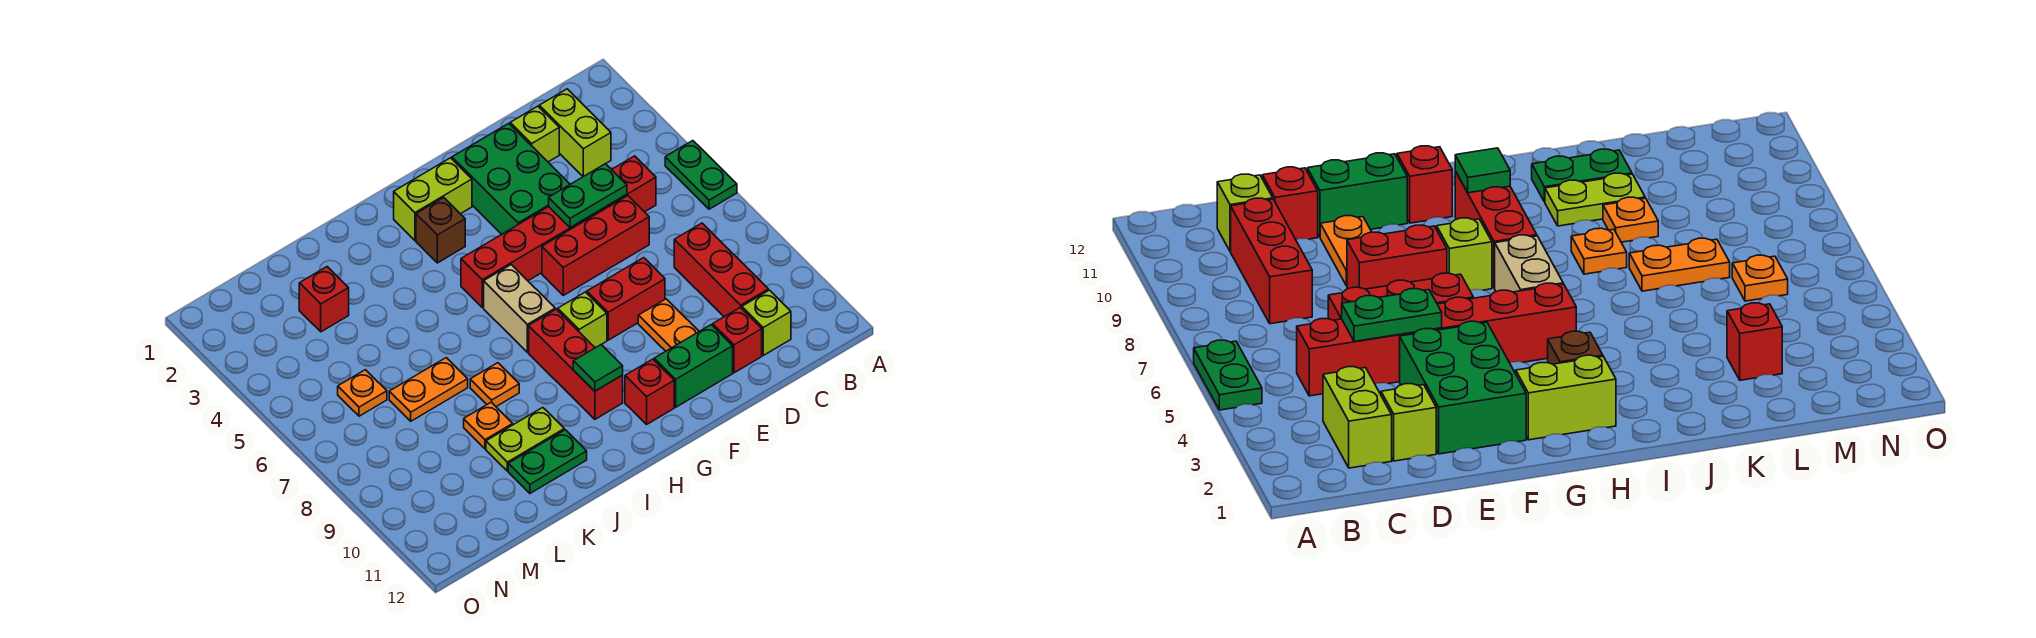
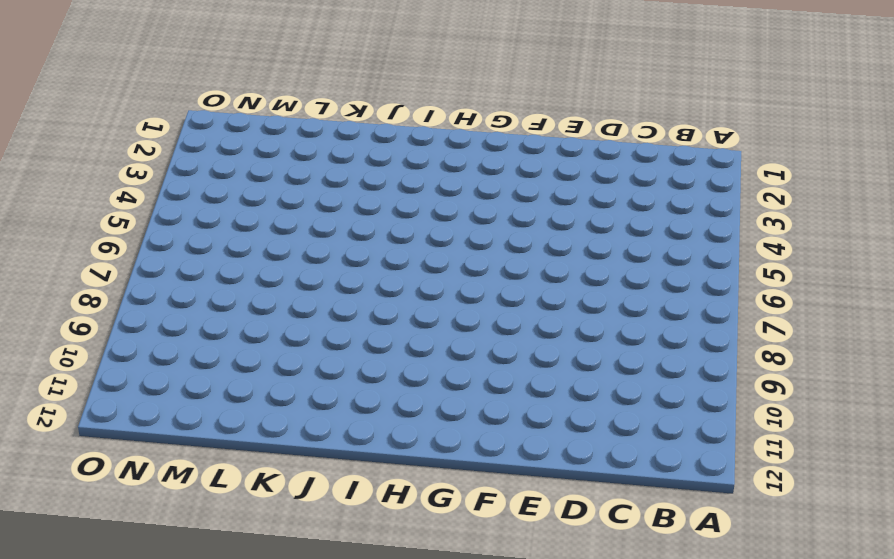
none -> green plate A5:A6 level 1
none -> lime brick C2:C3 level 1
none -> red brick C5:H5 level 1

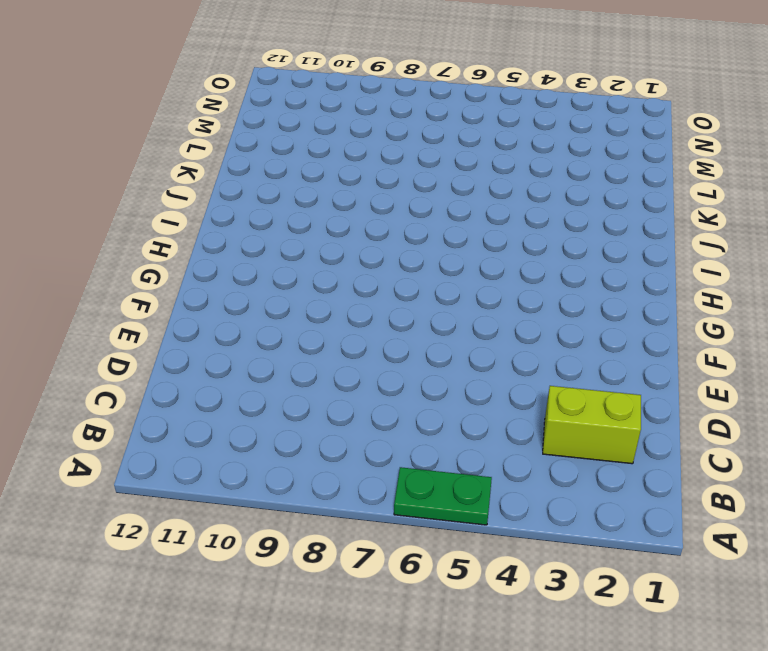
none -> red brick C5:H5 level 1
none -> red brick C8:C10 level 1
none -> lime brick C11 level 1

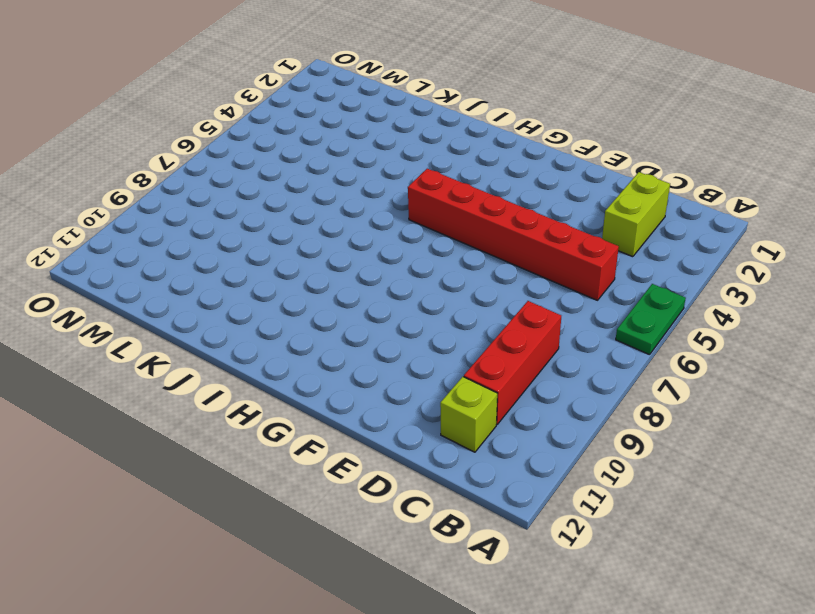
none -> lime brick D2 level 1
none -> red brick D6:F6 level 1
none -> red brick D11 level 1

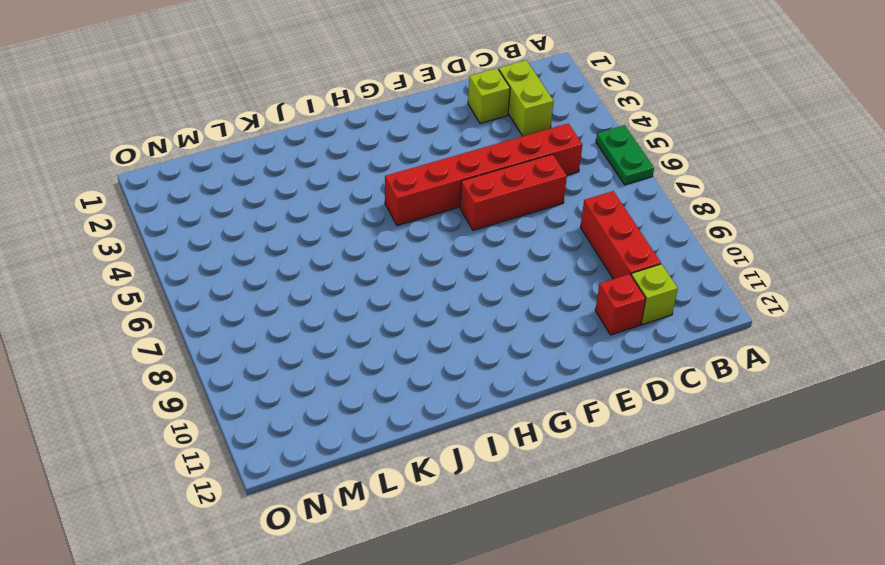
none -> green brick E2:F4 level 1
none -> red brick E8:F8 level 1
none -> orange plate E9:E10 level 1

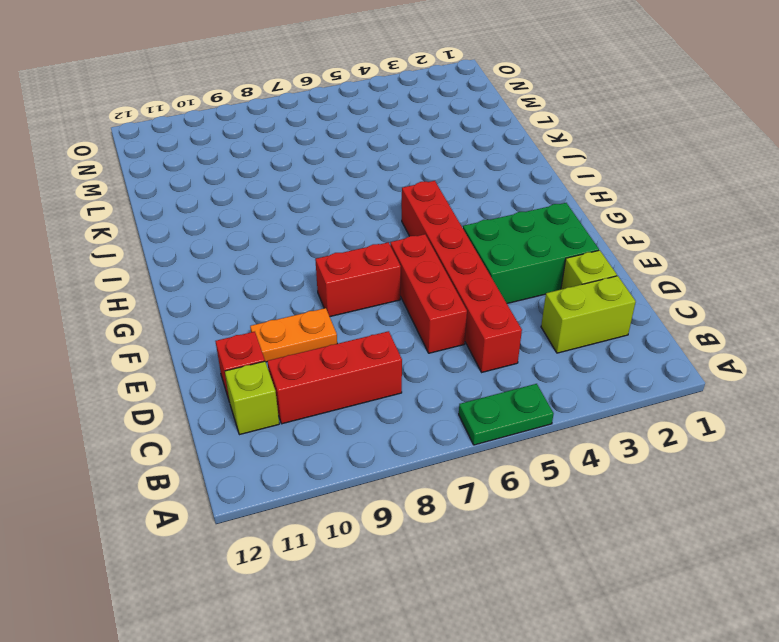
red brick F7:F8 level 1 -> red brick E8:F8 level 1
none -> green brick E11:F11 level 1
none -> lime brick G2:H2 level 1
none -> lime brick G8 level 1

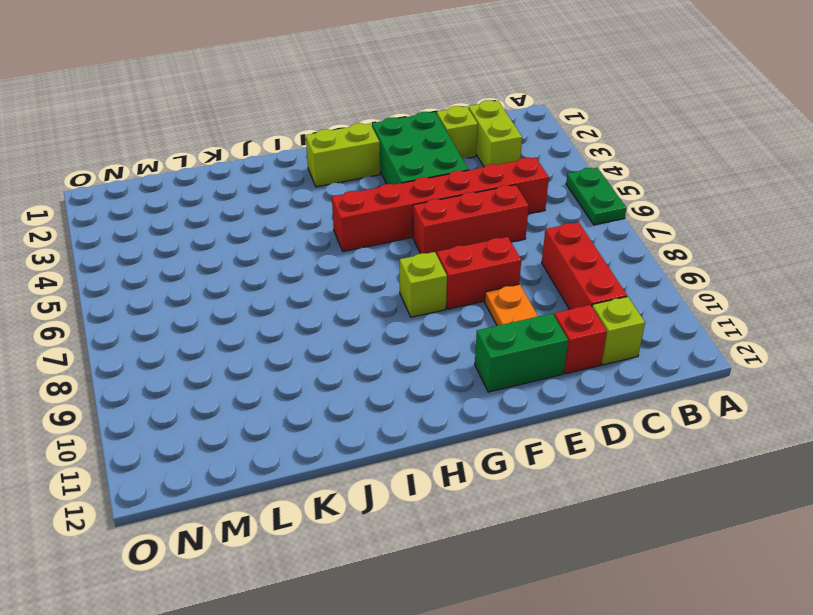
none -> red brick G11 level 1
none -> brown brick H3 level 1
none -> tan brick H6:H7 level 1

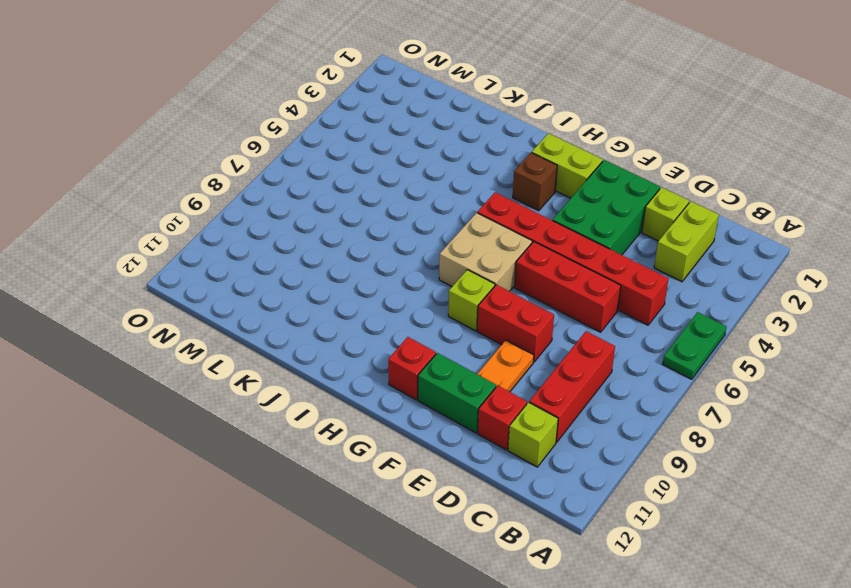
tan brick G6:H7 level 1 -> tan brick H6:H7 level 1
none -> red brick H8:H10 level 1
none -> orange plate J8 level 1
none -> lime plate J10:K10 level 1

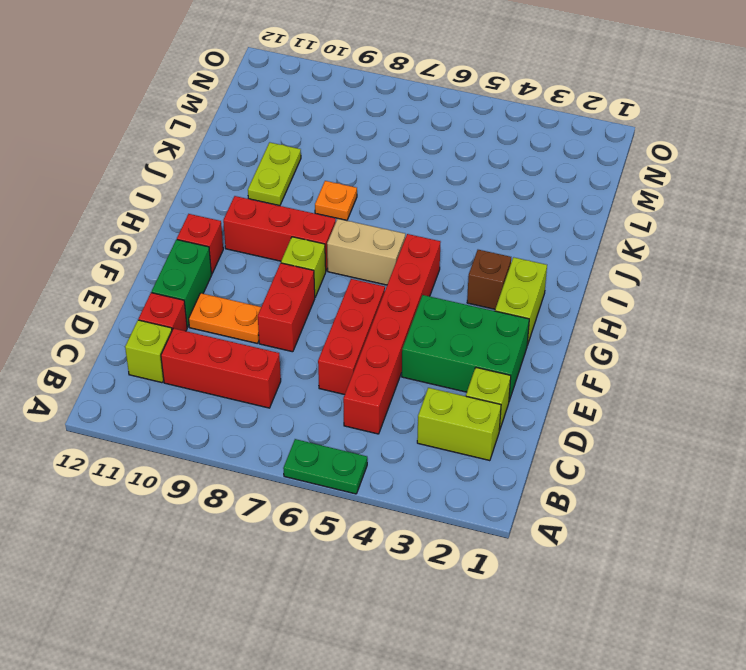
none -> green plate J11:K11 level 1
none -> orange plate K7:L7 level 1
none -> orange plate K9 level 1

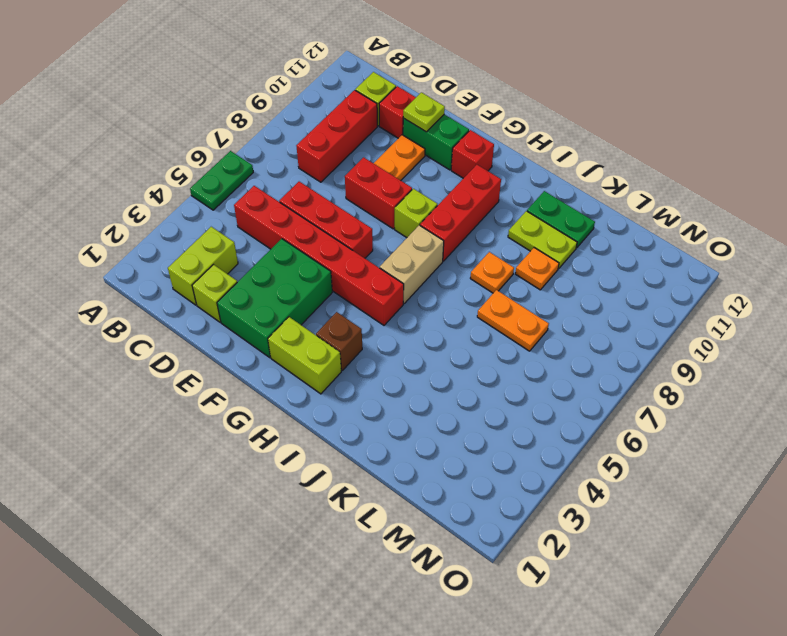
lime plate E11 level 2 -> none
none -> red brick L3 level 1
none -> orange plate M6 level 1
none -> green plate D5:E5 level 2

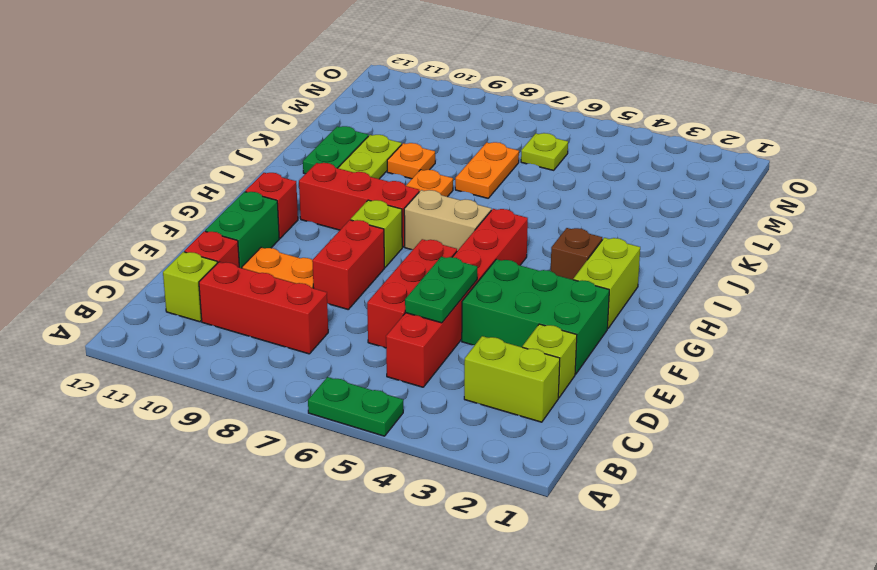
lime plate M6 level 1 -> orange plate M6 level 1
none -> red brick L3 level 1
none -> green tile H10 level 2

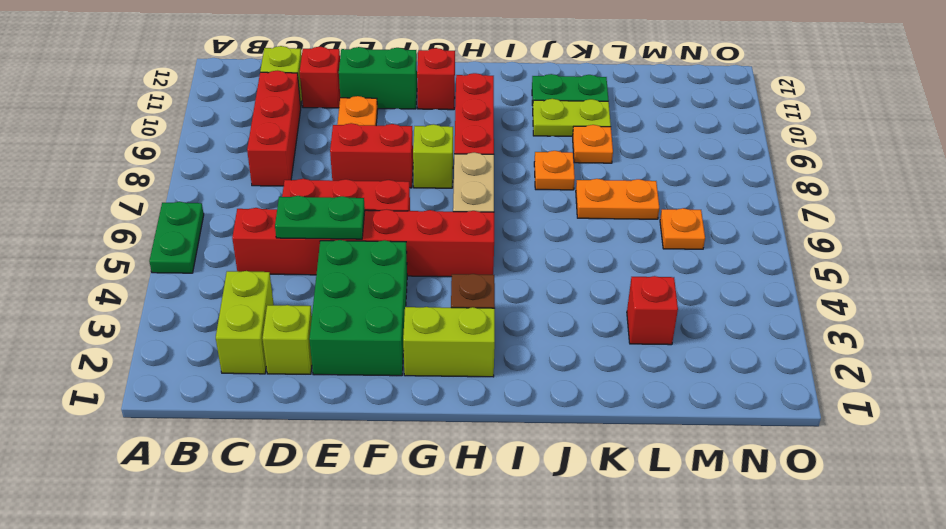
none -> green tile H10 level 2

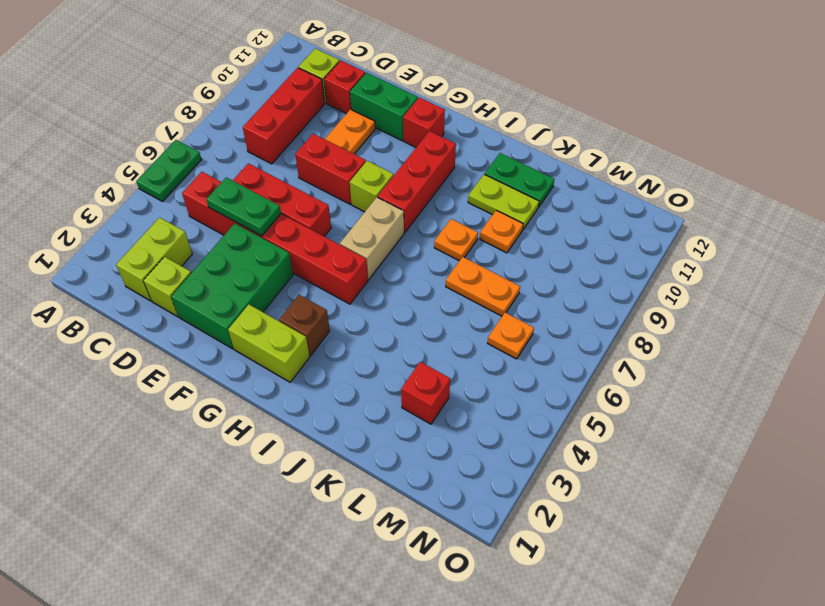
none -> green tile H10 level 2

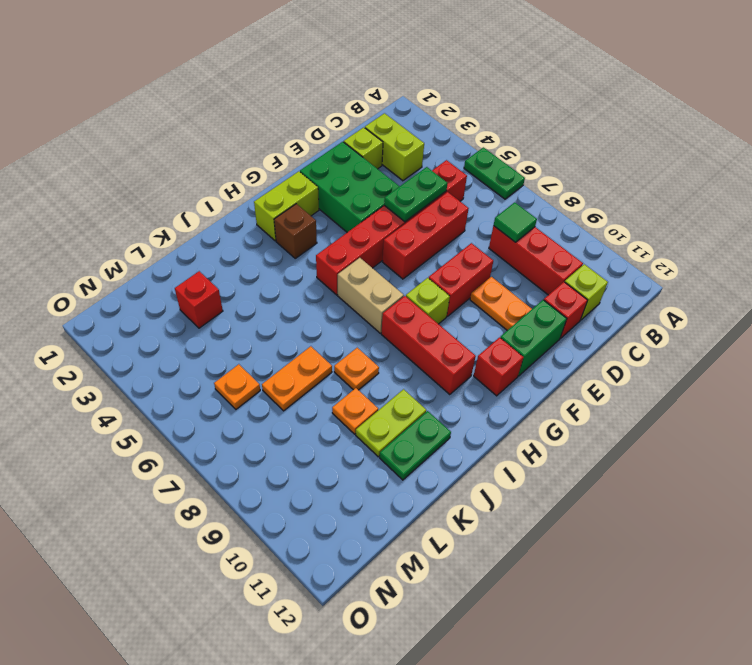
green tile C8 level 2 -> green tile H10 level 2

